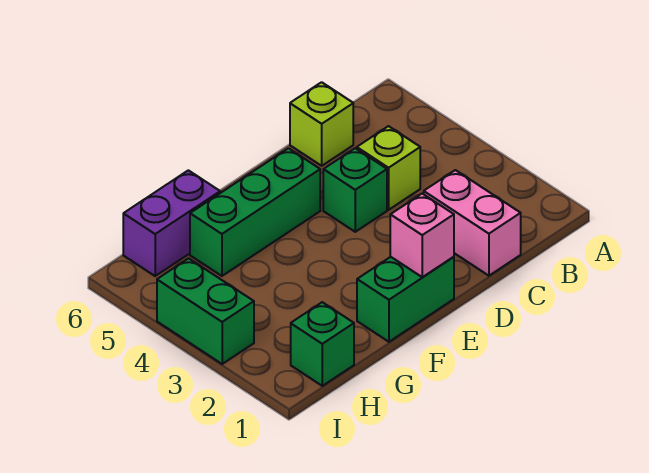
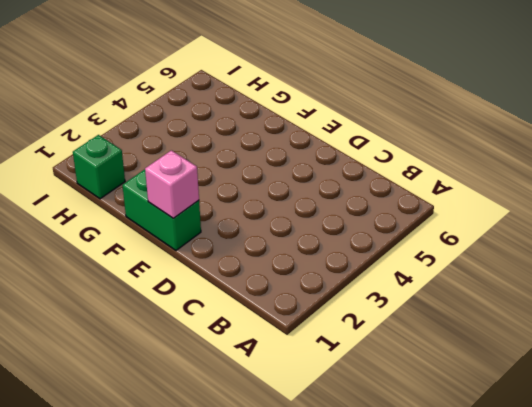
none -> pink brick C1:C2 level 1
none -> lime brick C4 level 1

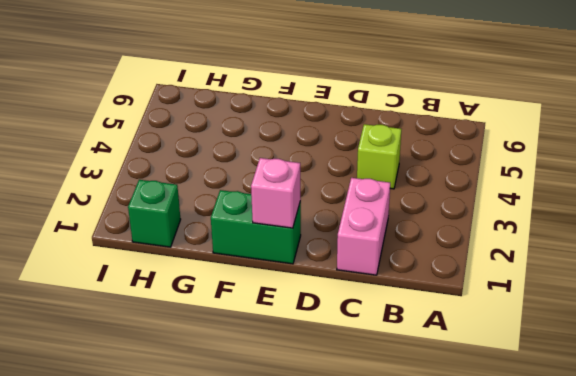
none -> lime brick C6 level 1
none -> green brick D4 level 1

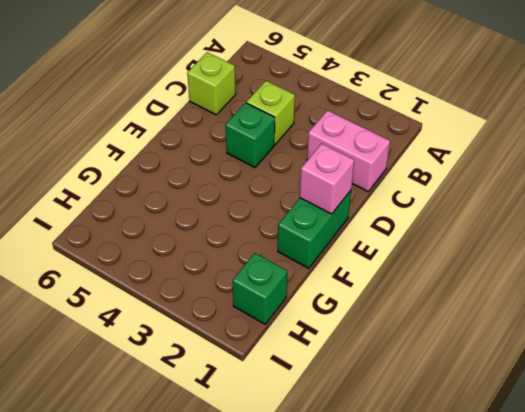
none -> green brick E5:G5 level 1
none -> purple brick G6:H6 level 1

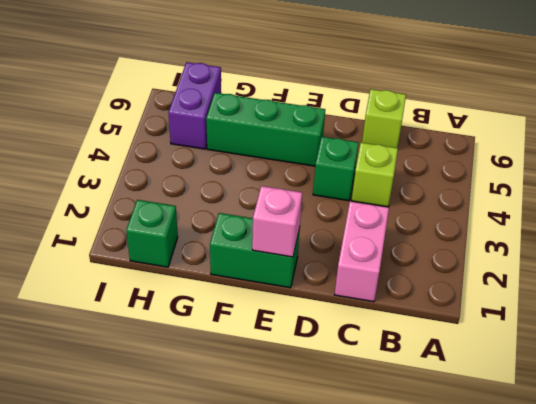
purple brick H5:H6 level 1 -> purple brick G6:H6 level 1
none -> green brick I3:I4 level 1

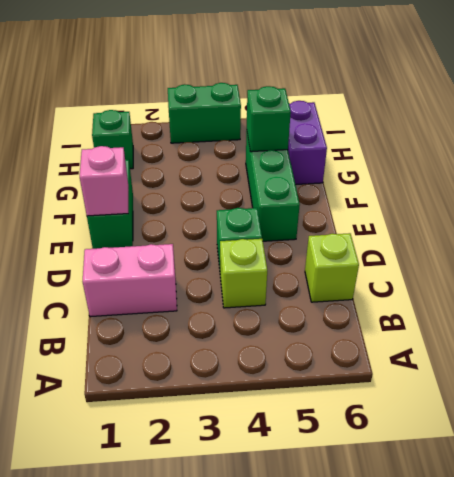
green brick G5 level 2 -> none

